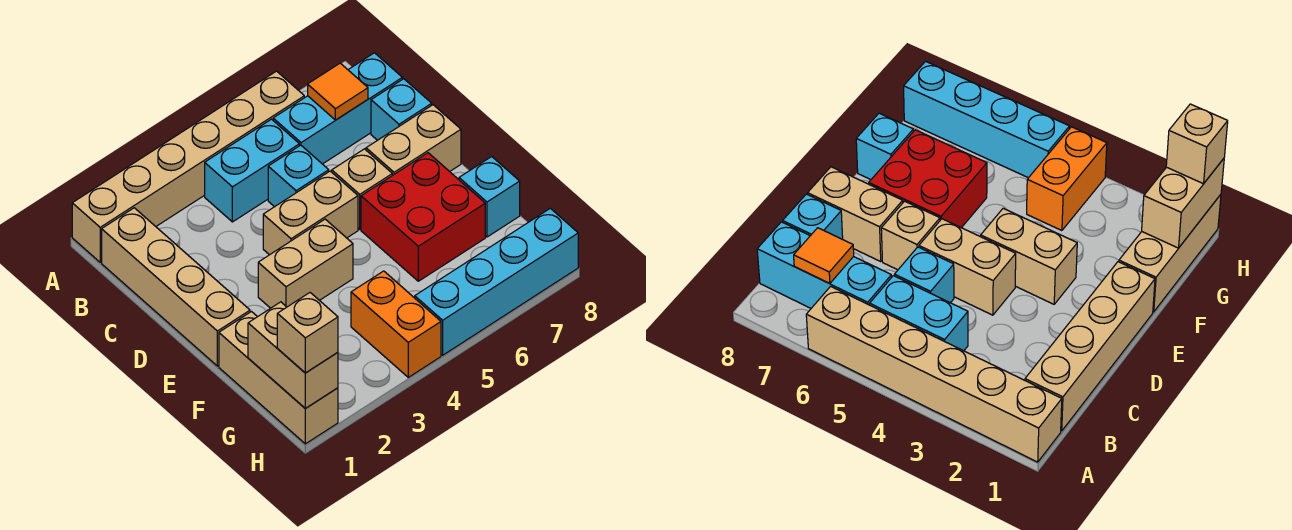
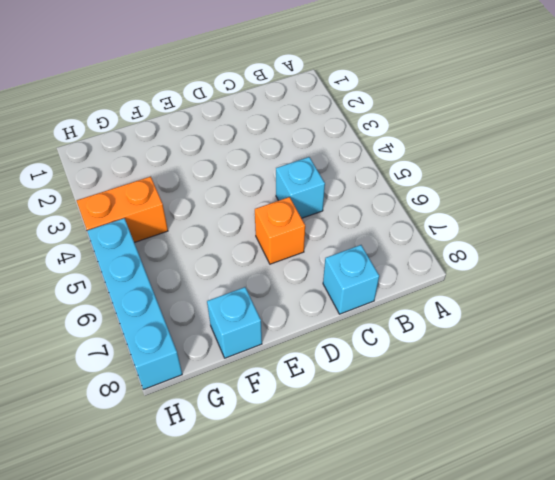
orange brick D6 level 1 -> tan brick D6 level 1
none -> tan brick A1:A6 level 1
none -> tan brick B1:E1 level 1
none -> cyan brick B4:B5 level 1

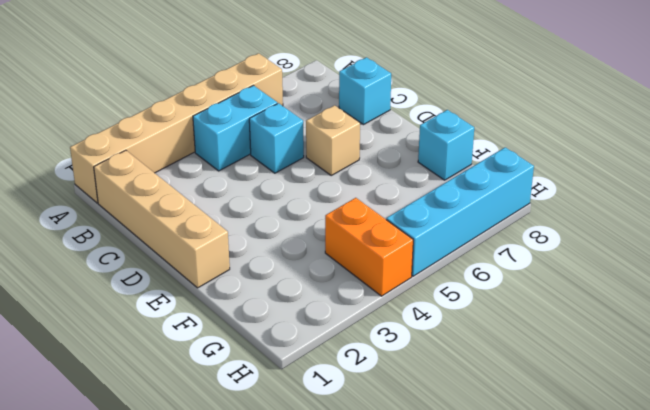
none -> cyan brick B6:B8 level 1
none -> tan brick D4:D5 level 1
none -> tan brick D7:D8 level 1

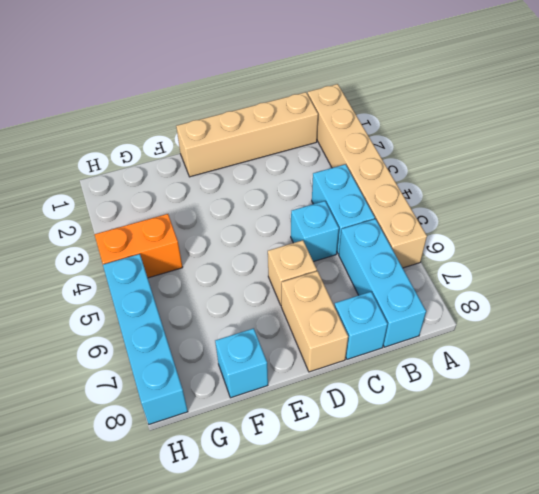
none -> tan brick D4:D5 level 1
none -> tan brick E3:E4 level 1
none -> red brick E6:F7 level 1

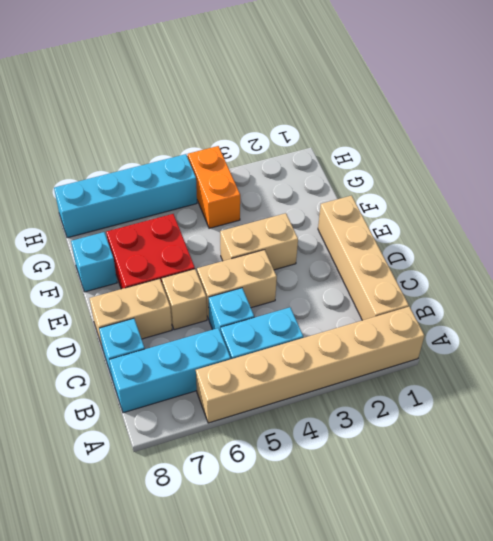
none -> tan brick F1:H1 level 1
none -> orange tile B7 level 2
none -> tan brick G1:H1 level 2

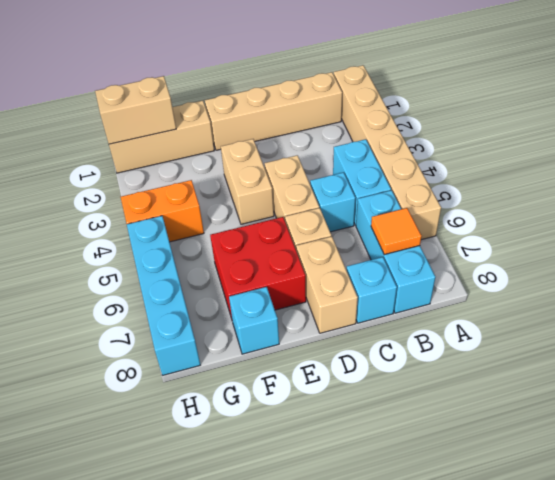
none -> tan brick H1 level 3

